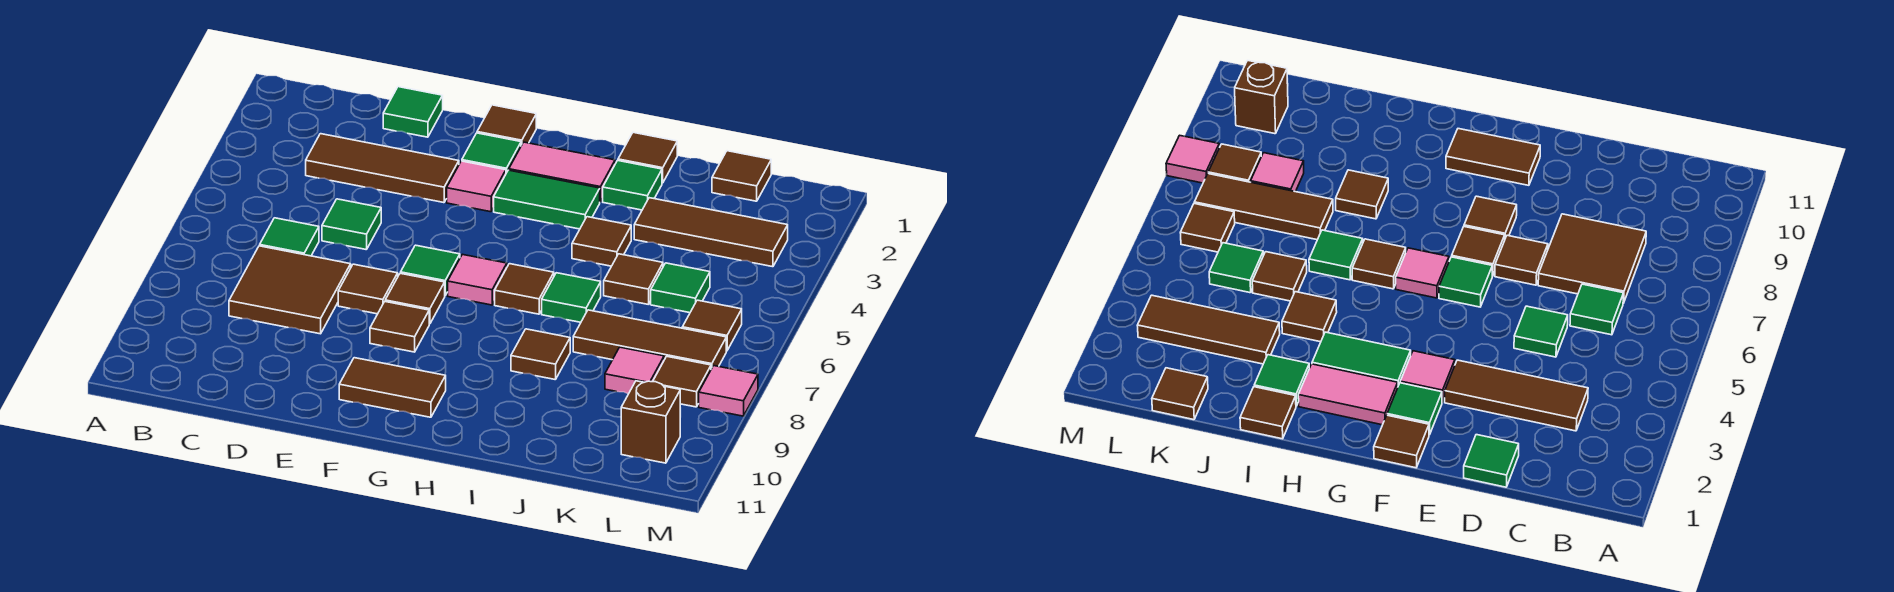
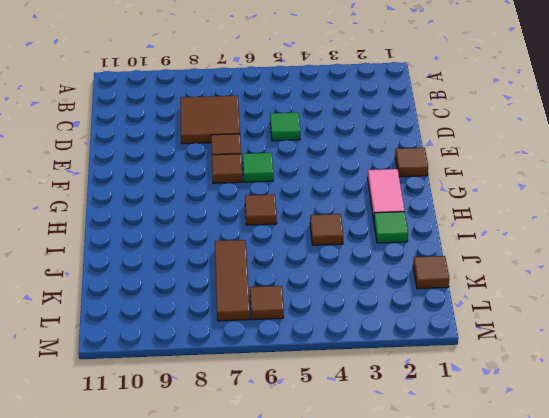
none -> brown tile C3:E3 level 1
none -> green tile C6 level 1
none -> green tile D1 level 1
none -> green tile F2 level 1

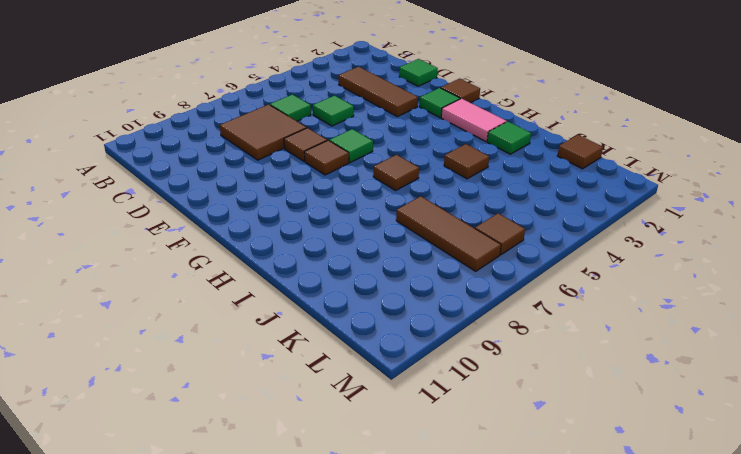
none -> pink tile F3 level 1
none -> brown tile F8 level 1
none -> brown tile F10:G10 level 1
none -> green tile G3:H3 level 1

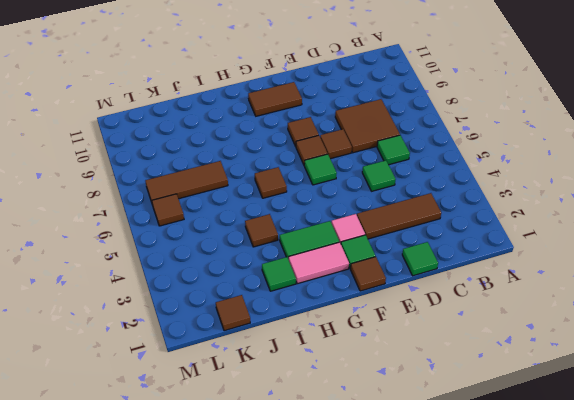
none -> pink tile G6 level 1
none -> brown tile I1 level 1
none -> green tile I6 level 1
none -> brown tile I8 level 1

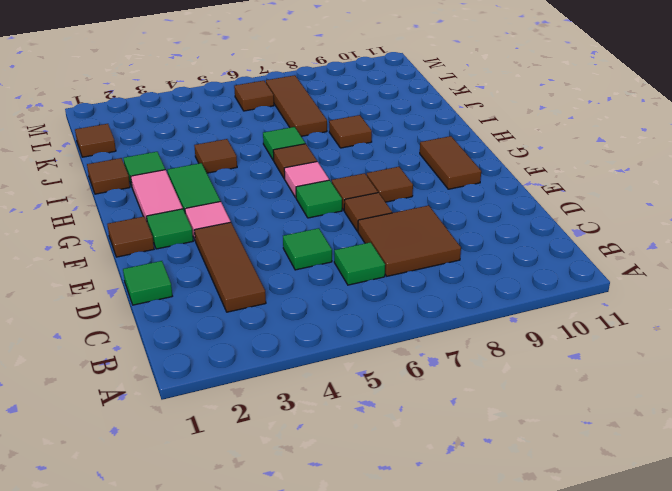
none -> brown tile J3:L3 level 1
none -> brown tile J5 level 1
none -> green tile K5 level 1
none -> pink tile K8 level 1

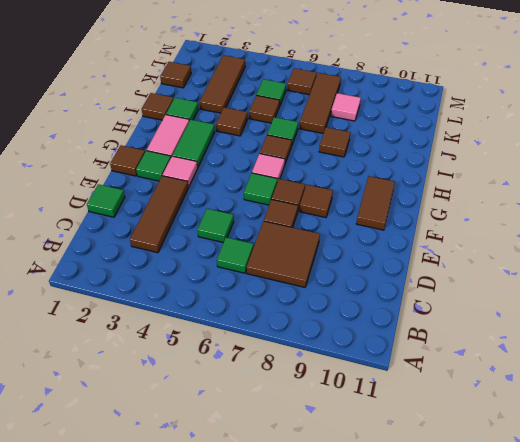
none -> brown tile L8 level 1
none -> brown brick L10 level 1
none -> pink tile M8 level 1

